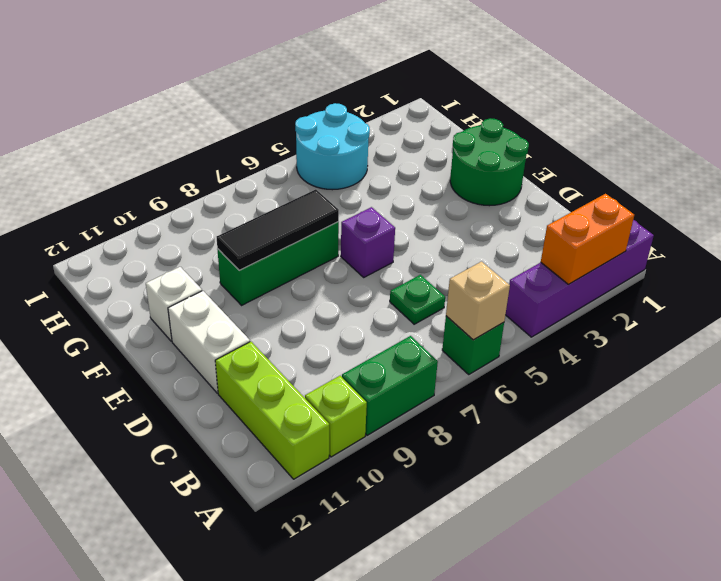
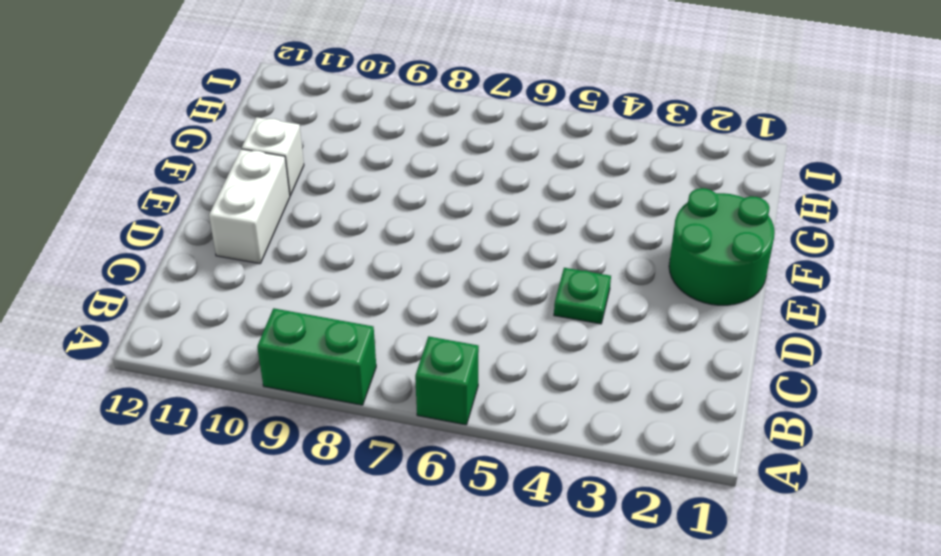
green plate D4 level 1 -> green plate C6 level 1
none -> purple brick A1:A4 level 1
none -> lime brick A10 level 1
none -> lime brick A11:C11 level 1

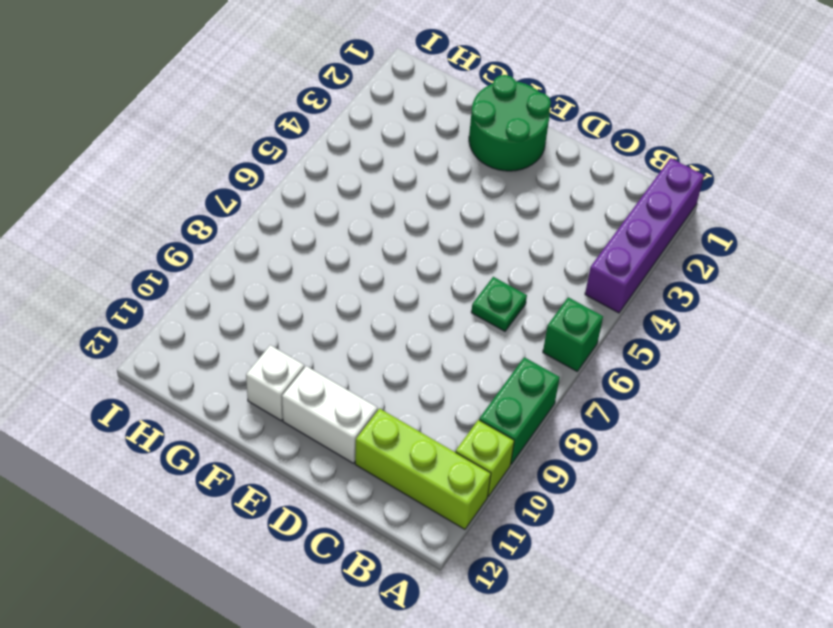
none -> purple brick E6 level 1
none -> green brick F7:F9 level 1
none -> cyan round brick H4:I5 level 1

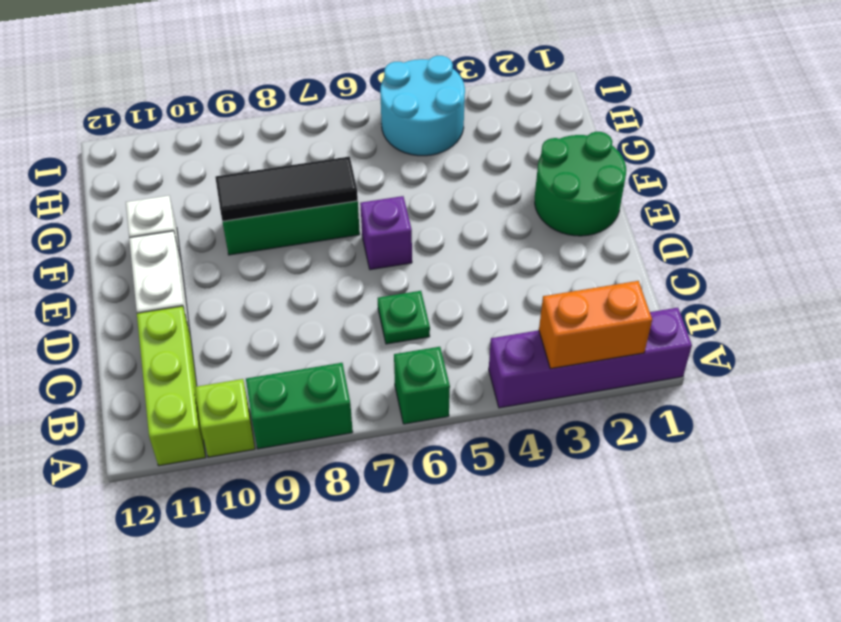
none -> tan brick A6 level 2

